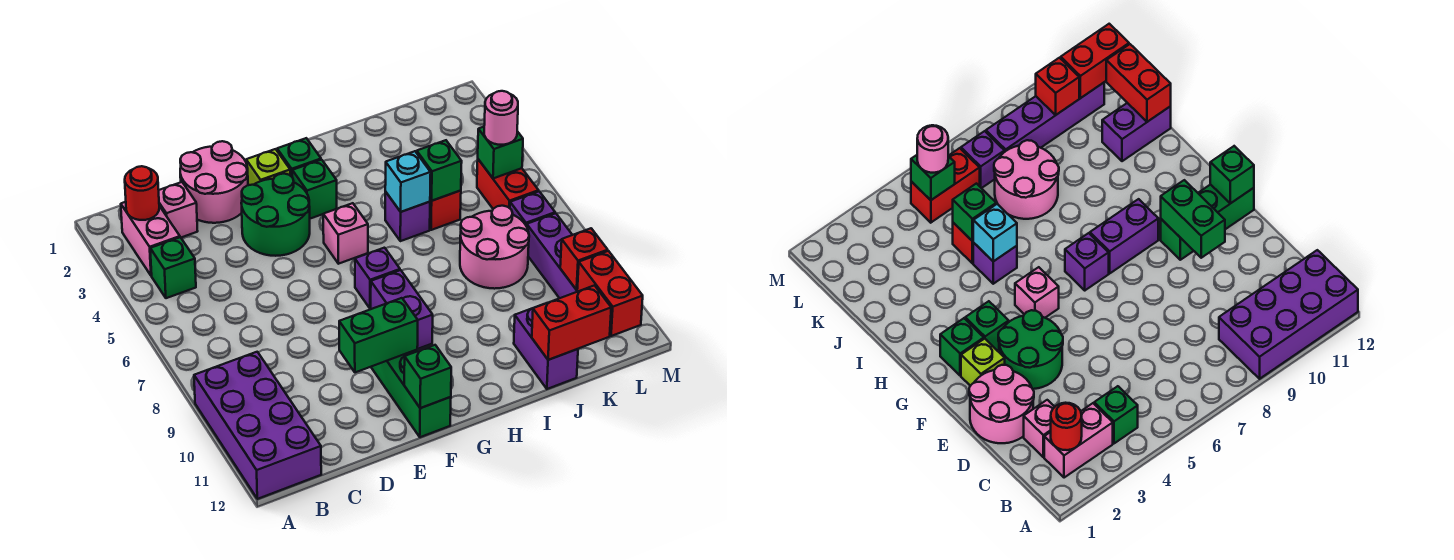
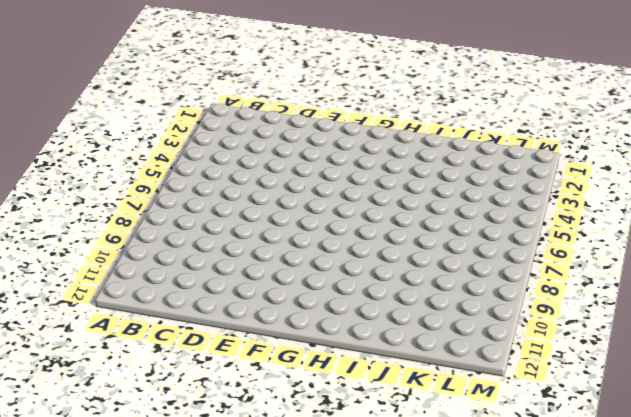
none -> purple brick A9:B12 level 1
none -> pink brick B2:B3 level 1
none -> green brick B4 level 1
none -> pink brick C2 level 1

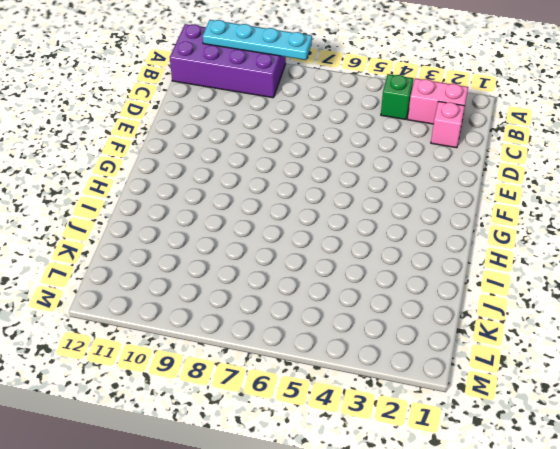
cyan plate A8:A11 level 2 -> none
none -> pink round brick D1:E2 level 1
none -> green round brick E3:F4 level 1
none -> lime brick F2 level 1
none -> green brick F10:F12 level 1

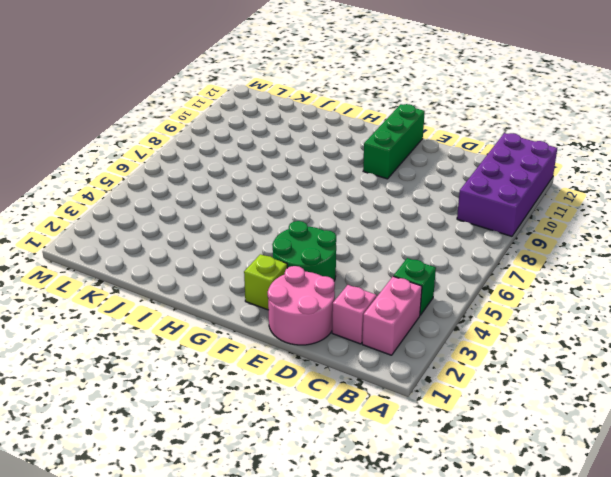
none -> green brick G2 level 1
none -> green brick G3 level 1
none -> pink brick G5 level 1
none -> purple brick G7 level 1

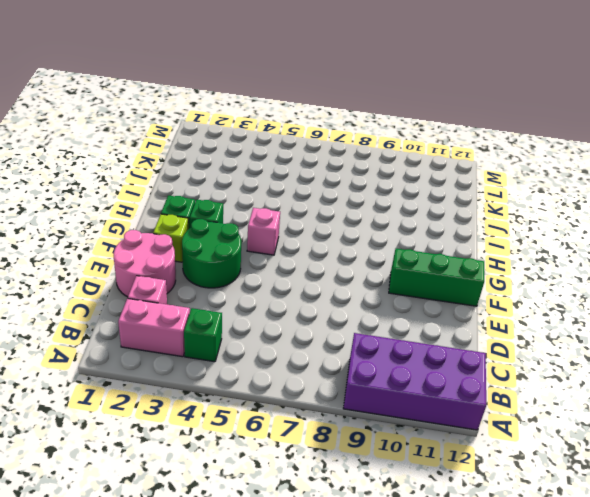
none -> purple brick G7 level 1
none -> purple brick G8:G9 level 1
none -> purple brick I5 level 1
none -> red brick J5 level 1

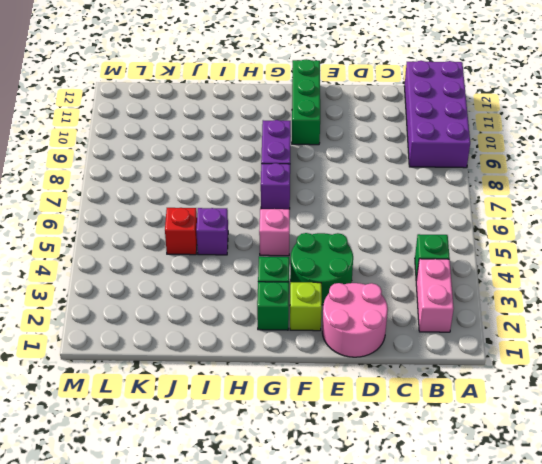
none -> pink brick C2 level 1
none -> pink round brick J7:K8 level 1
none -> purple brick J11:J12 level 1
none -> red brick L5:L6 level 1

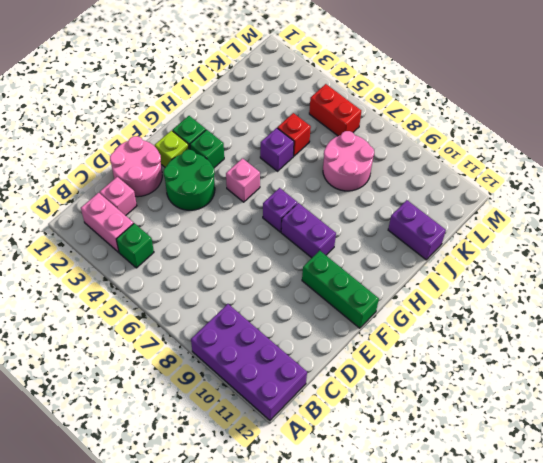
none -> purple brick L7 level 1
none -> purple brick L8:L11 level 1
none -> red round brick B2 level 2
none -> green brick E10:F10 level 2

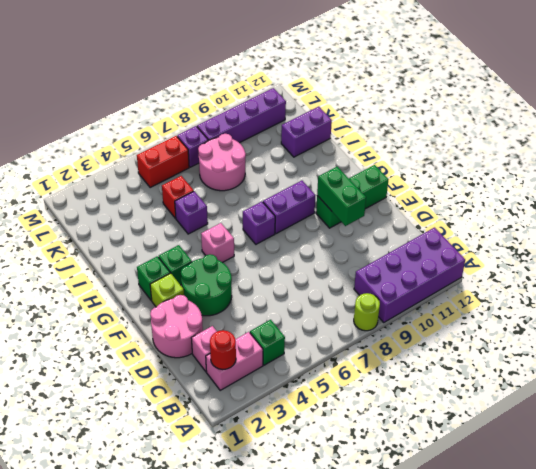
lime round brick A8 level 1 -> none
none -> green brick F12 level 2
none -> cyan brick I5 level 2
none -> green brick J5 level 2
none -> red brick J12:K12 level 2

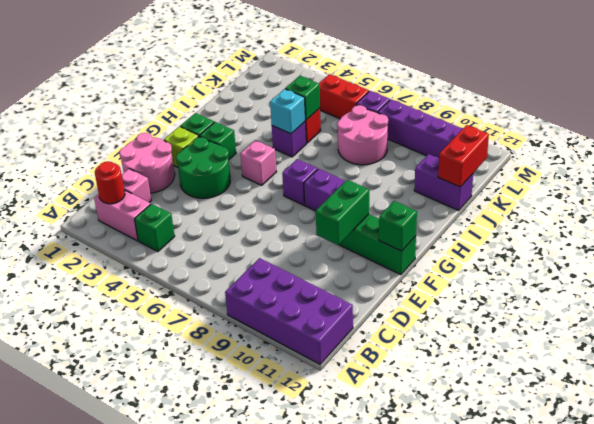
none -> green brick L5 level 2
none -> red brick L10 level 2
none -> red brick L11:L12 level 2
none -> pink round brick L5 level 3

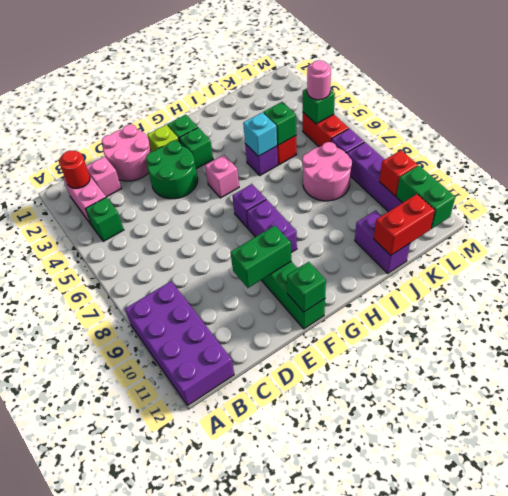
green brick L11:L12 level 2 -> red brick L11:L12 level 2

